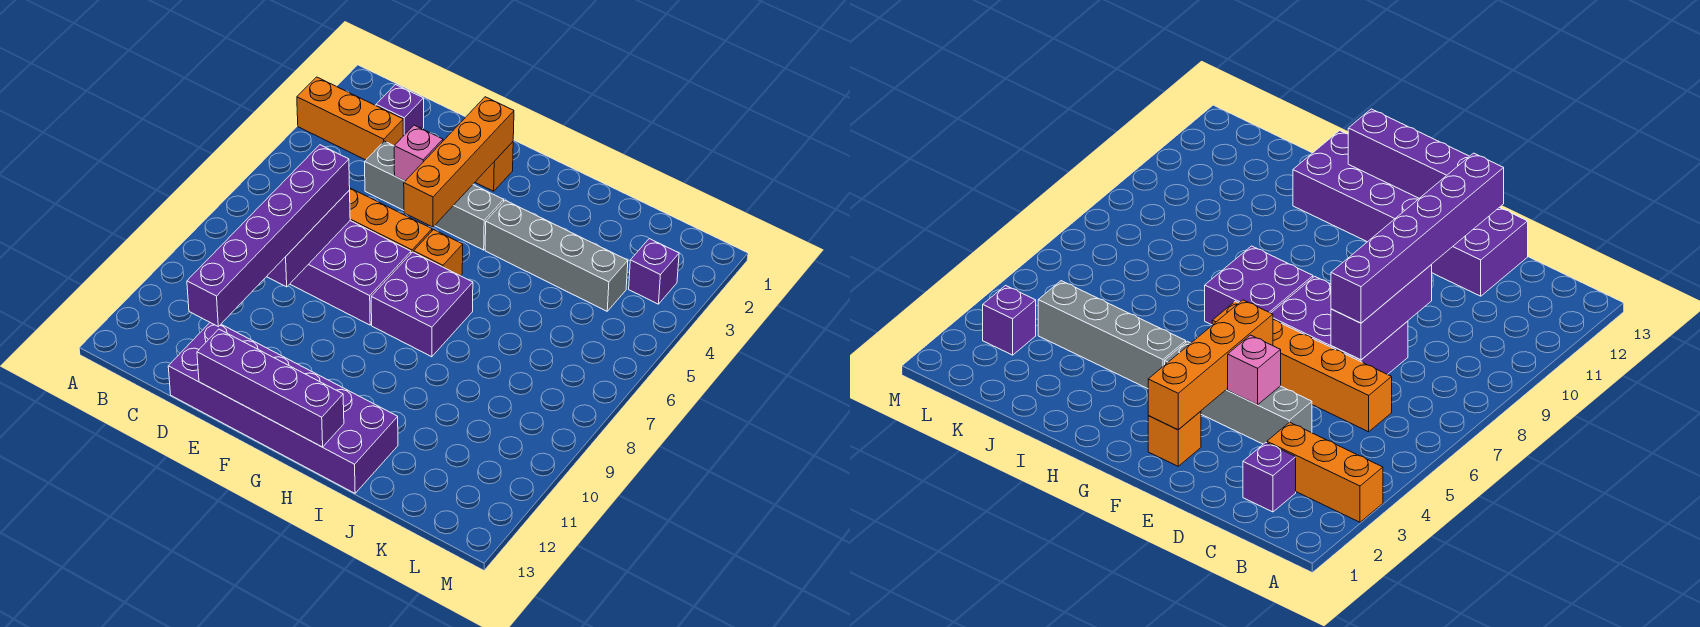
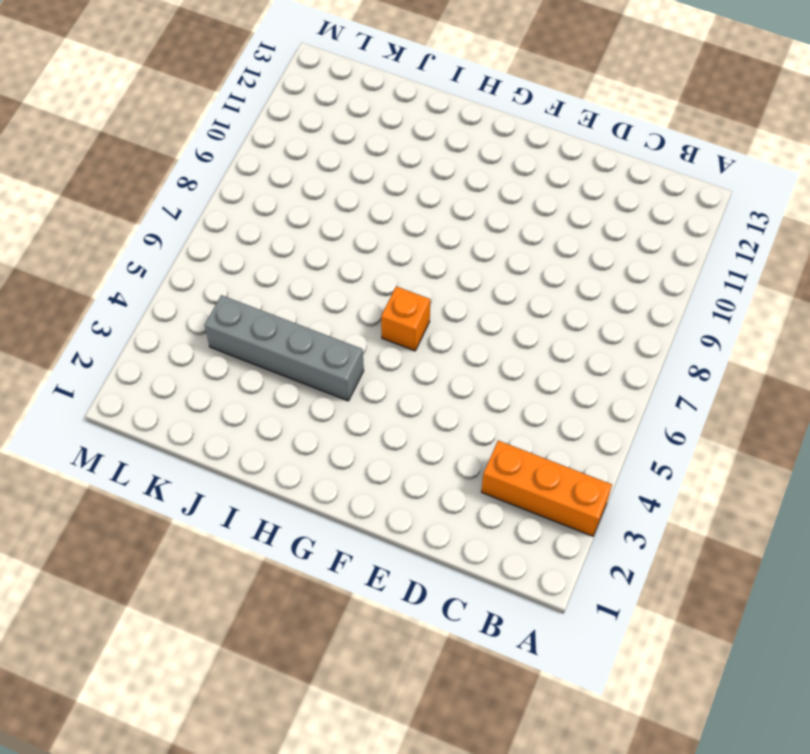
none -> purple brick C2 level 1
none -> orange brick C6:F6 level 1
none -> grey brick D4:G4 level 1

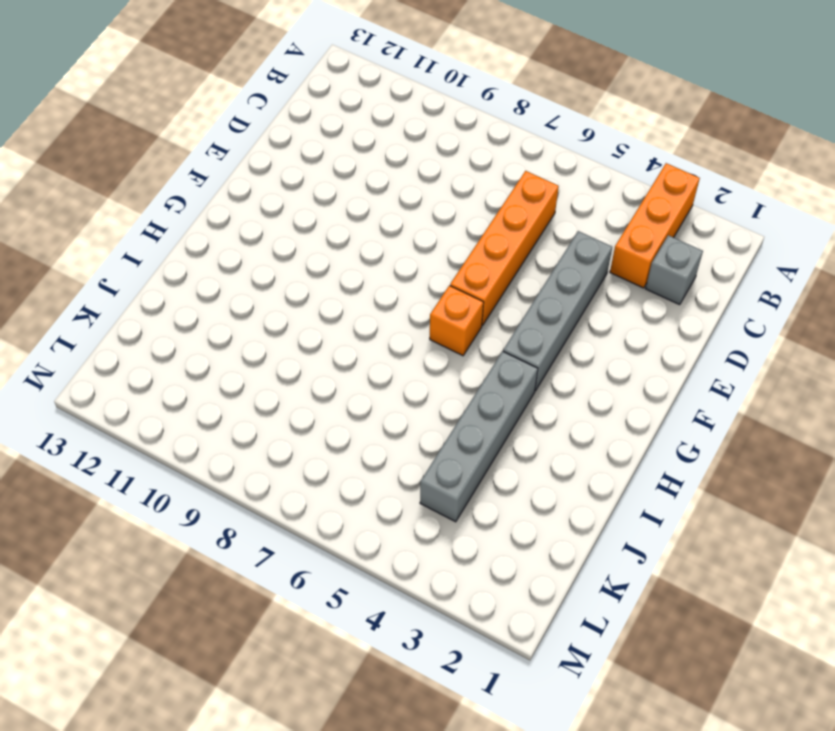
grey brick C2 level 1 -> purple brick C2 level 1
none -> purple brick D7:F8 level 1
none -> purple brick D12:I13 level 1
none -> orange brick F2 level 1

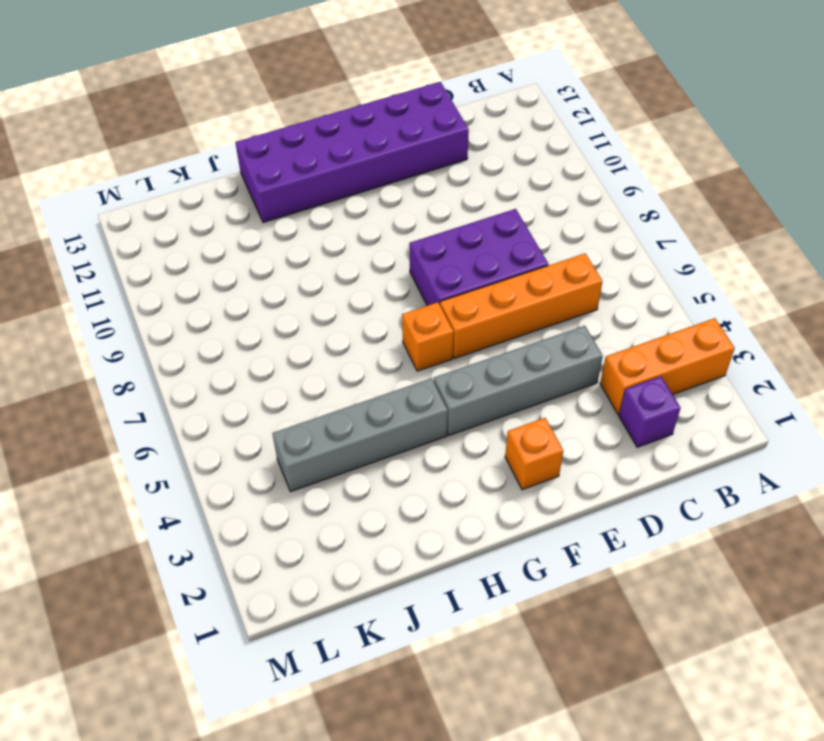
none -> purple brick G7:H8 level 1
none -> purple brick L3 level 1
none -> purple brick D7:D9 level 2

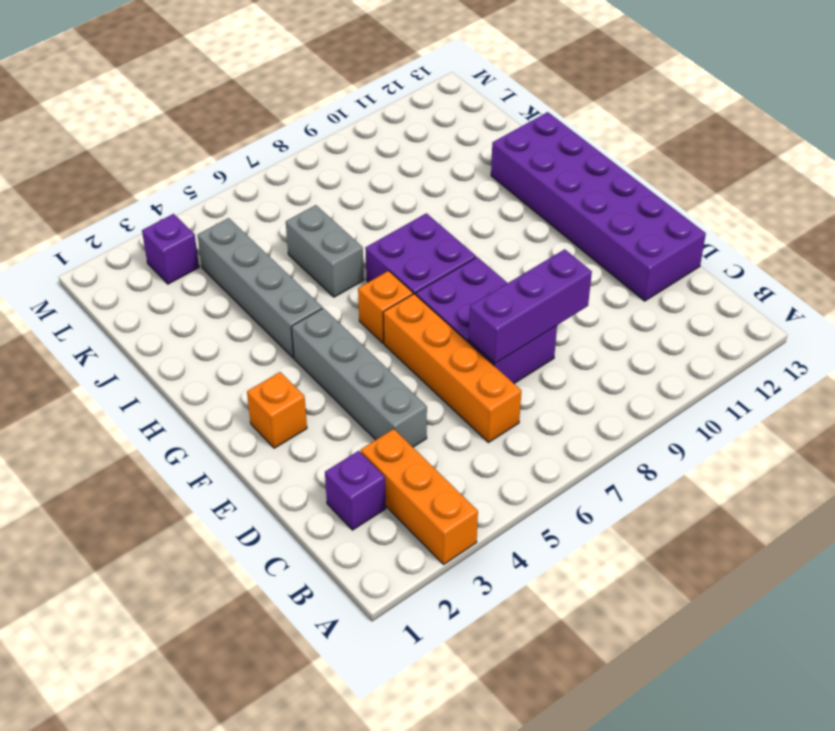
grey brick I6:J6 level 1 -> none
none -> pink brick E4 level 2
none -> purple brick E13:H13 level 2
none -> orange brick F2:F5 level 2

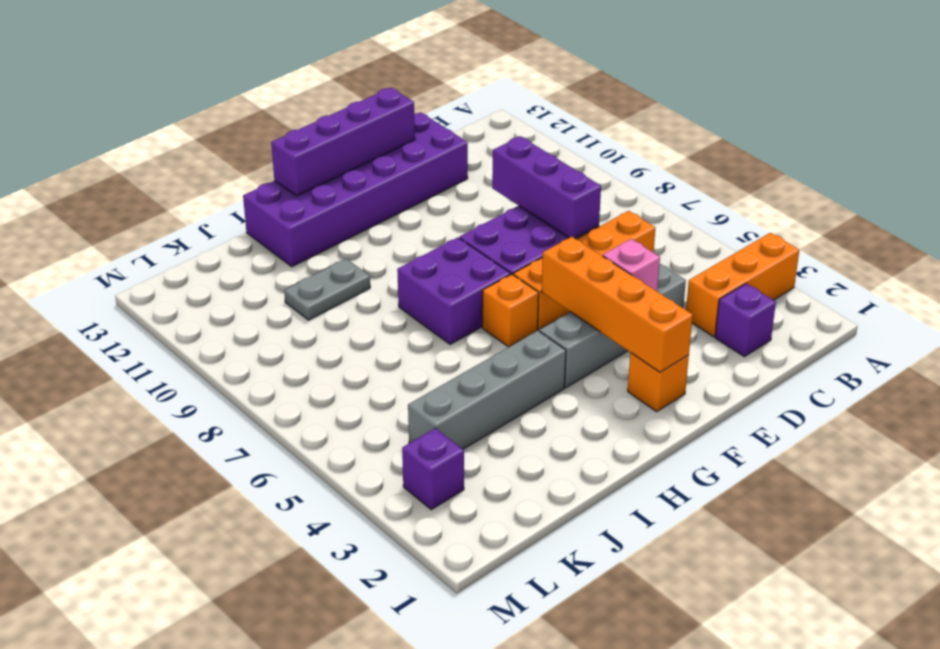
grey plate I10:J10 level 1 -> none
none -> purple brick D7:D12 level 3

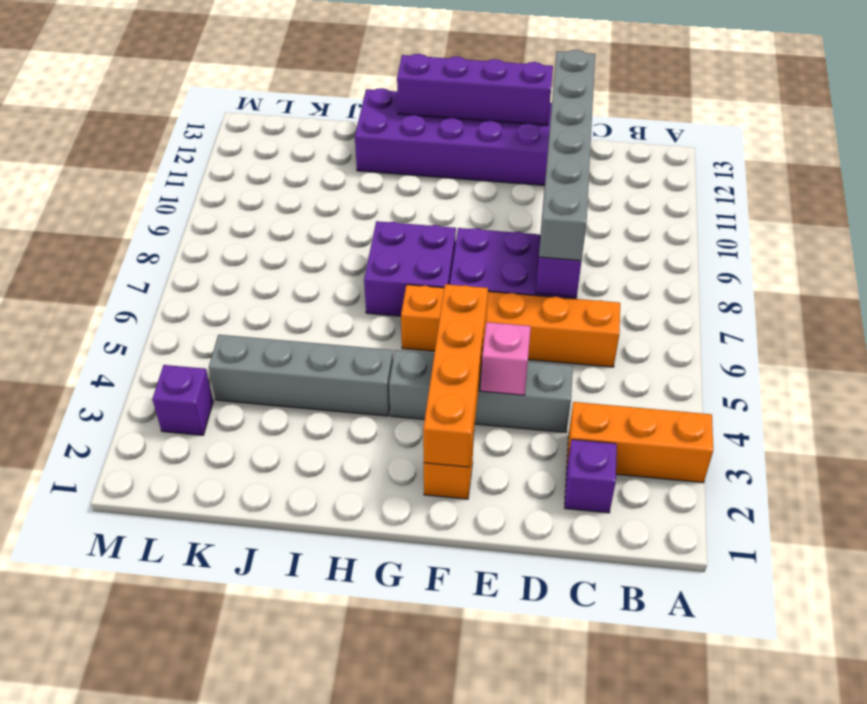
grey brick D7:D12 level 3 -> purple brick D7:D12 level 3

